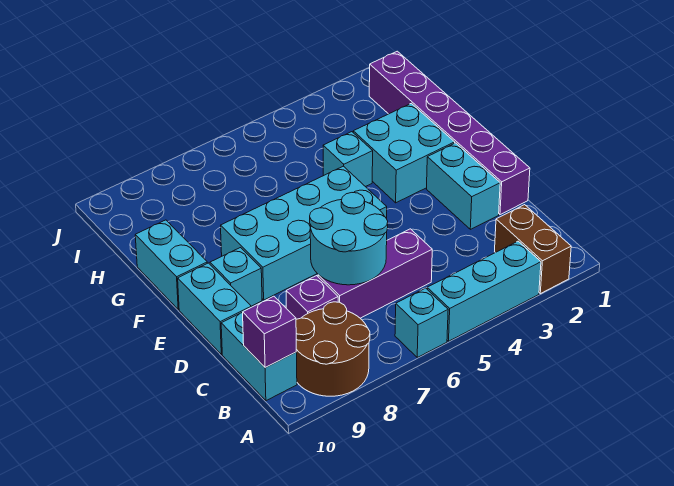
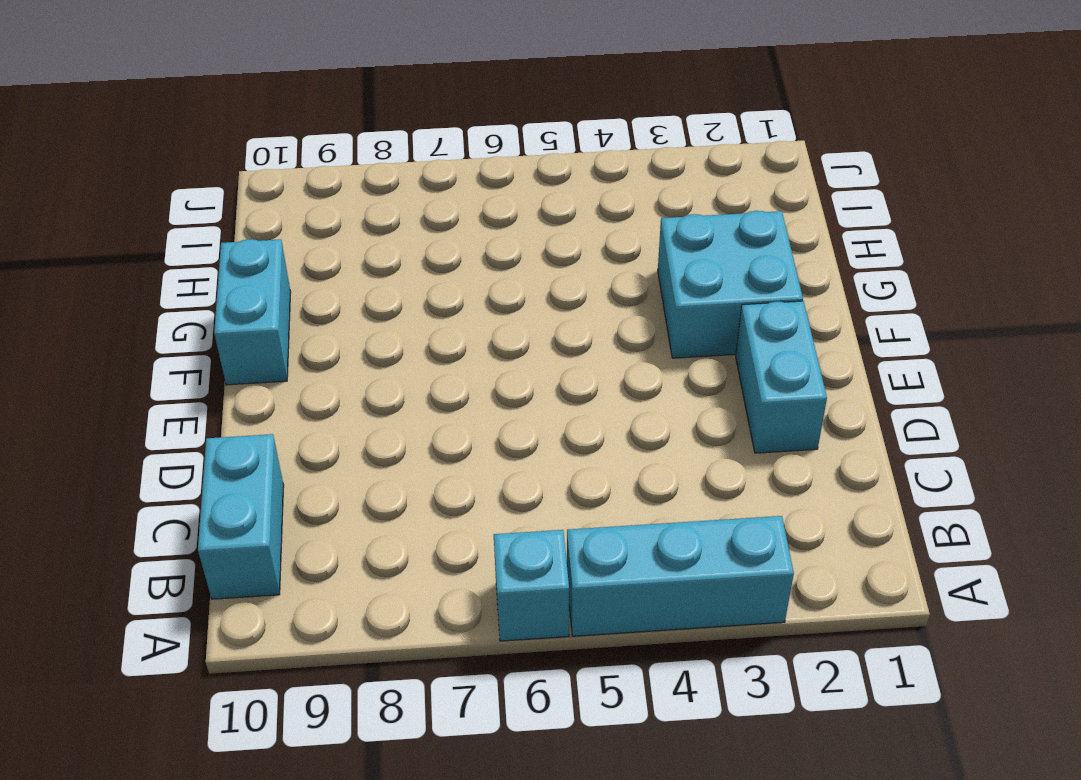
none -> brown brick A2:B2 level 1
none -> brown round brick A8:B9 level 1
none -> purple brick C5:C7 level 1

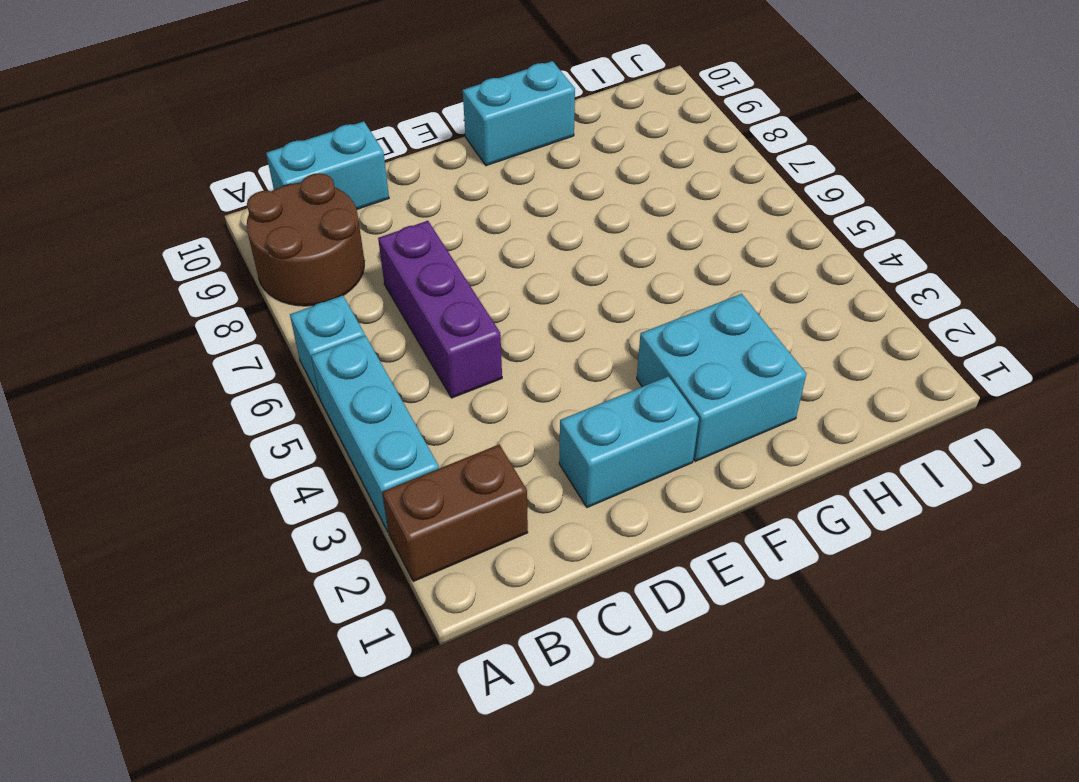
none -> purple brick C8 level 1
none -> purple brick D1:I1 level 1
none -> cyan brick D10:E10 level 1

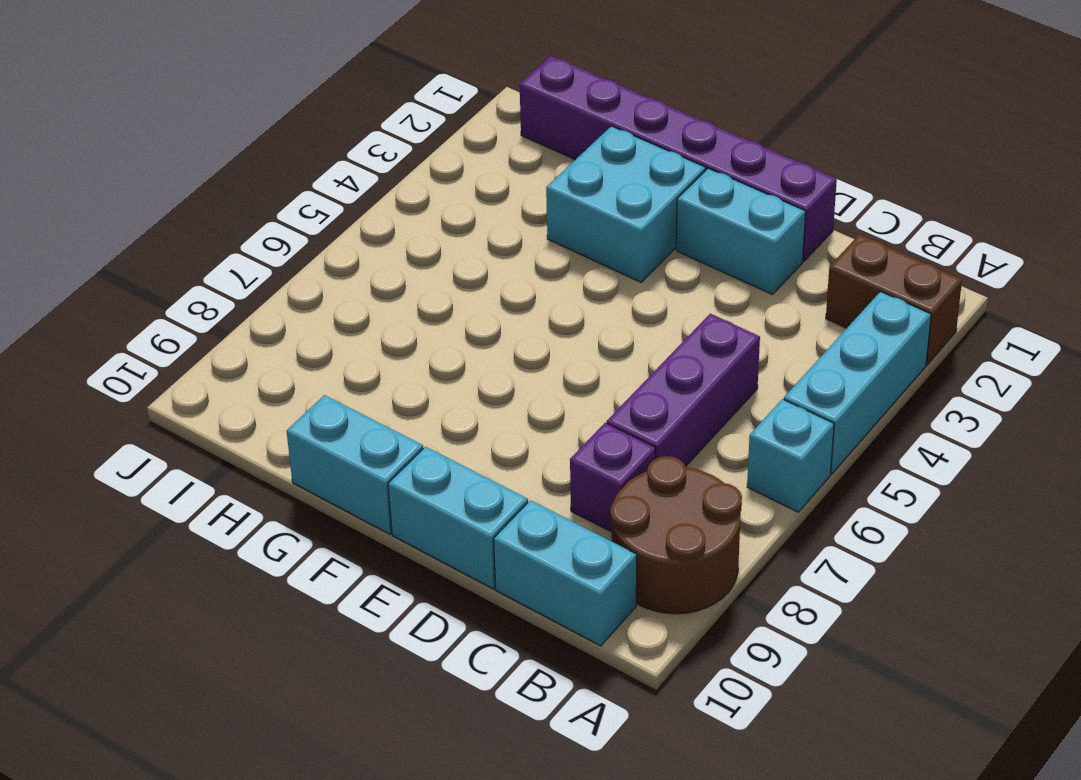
none -> cyan brick E5:F8 level 1
none -> cyan brick E9 level 1
none -> cyan brick G4 level 1

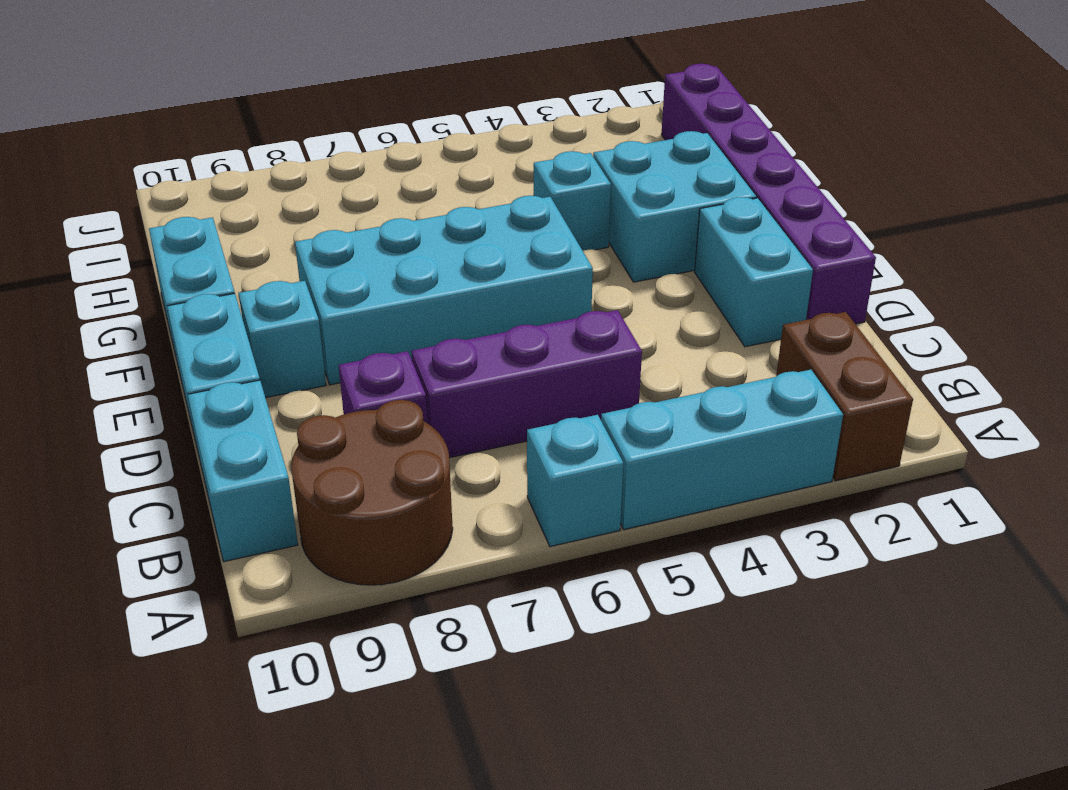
none -> purple brick B10 level 2
none -> cyan round brick C6:D7 level 2

